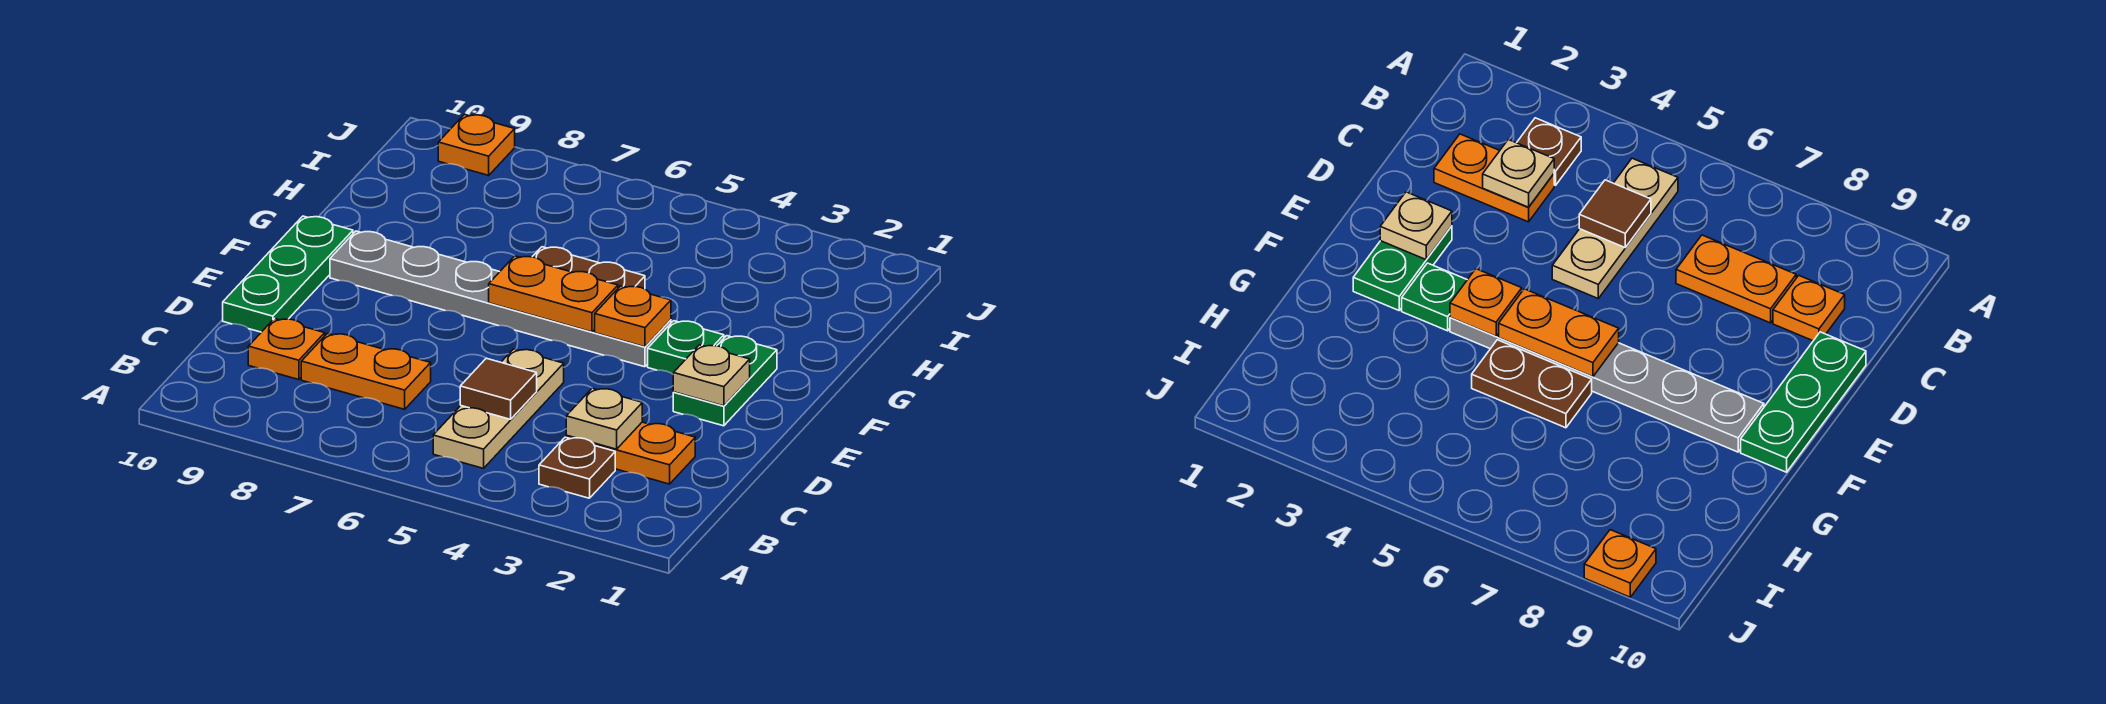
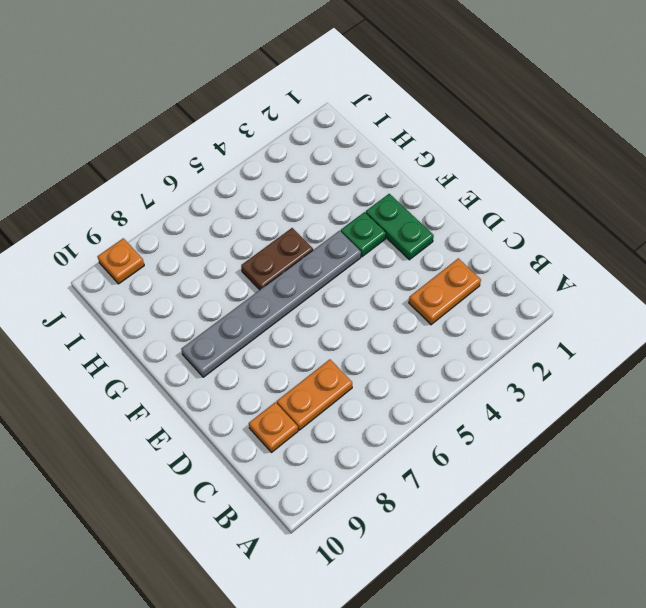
none -> brown plate B3 level 1
none -> tan plate B5:D5 level 1
none -> green plate D10:F10 level 1

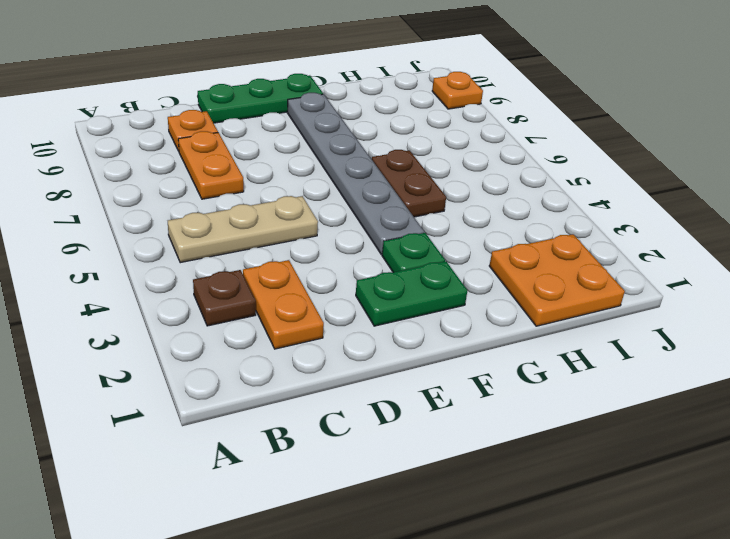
orange plate H1:I2 level 1 -> none
none -> tan plate C3 level 2
none -> brown tile C5 level 2
none -> tan plate E2 level 2

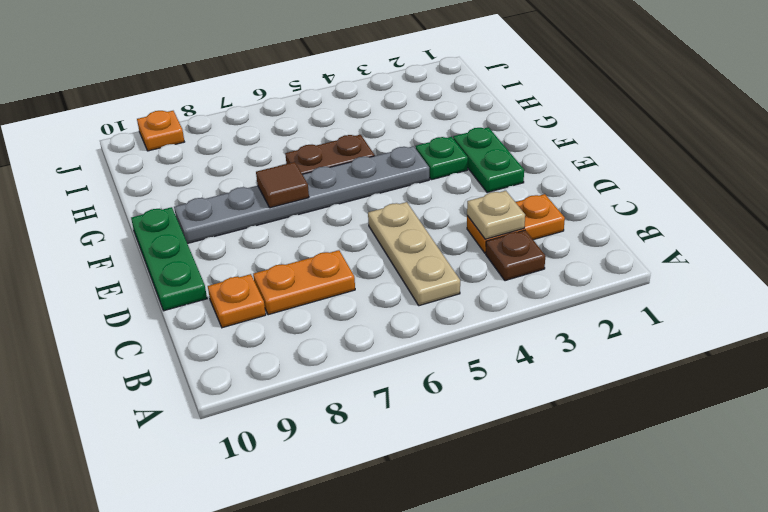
brown tile F7 level 2 -> brown tile C5 level 2
none -> tan plate E2 level 2
none -> orange plate F4 level 2
none -> orange plate F5:F6 level 2

